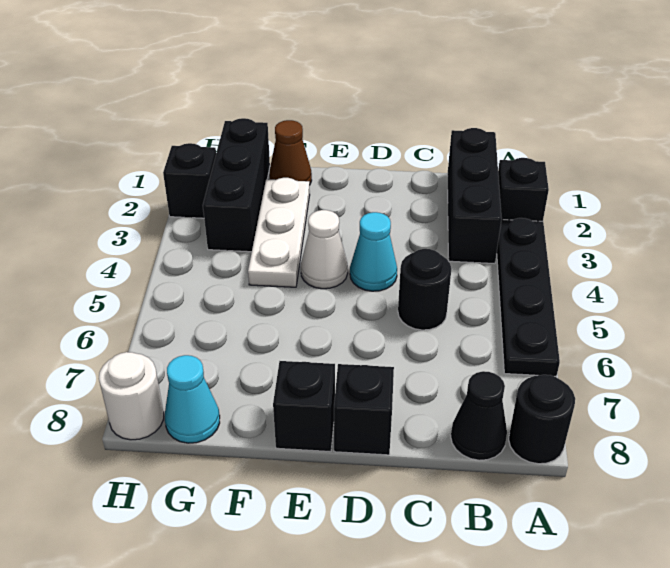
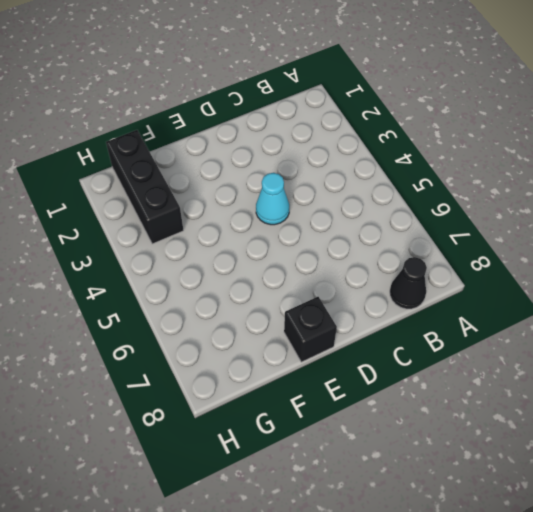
none -> black brick A2 level 1
none -> black plate A3:A6 level 1
none -> black round brick A8 level 1

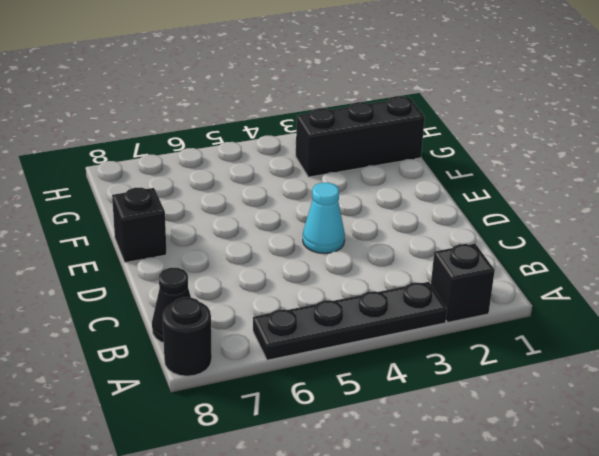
none -> black brick B1:B3 level 1
none -> black round brick C5 level 1
none -> black brick D8 level 1

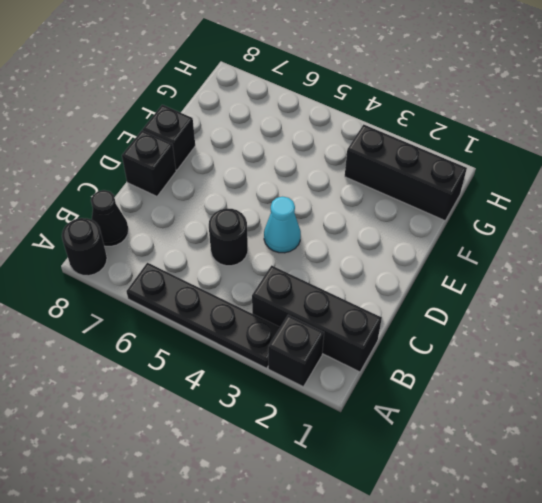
none -> white cone E4 level 1
none -> brown cone F1 level 1
none -> white plate F2:F4 level 1

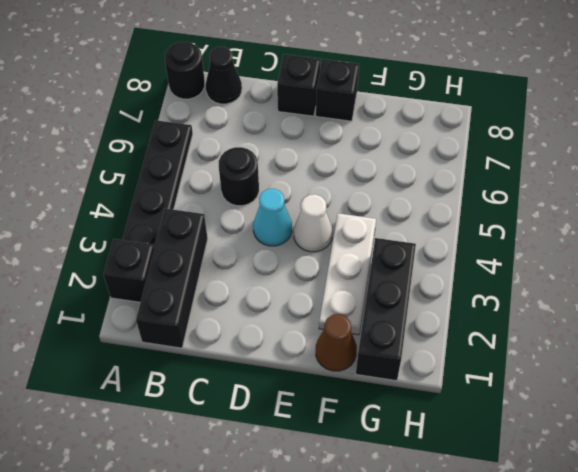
none -> cyan cone G8 level 1
none -> black brick H2 level 1
none -> white round brick H8 level 1

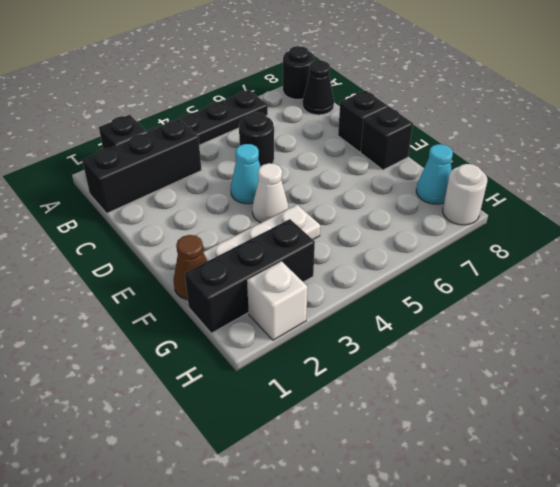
white brick H2 level 1 -> black brick H2 level 1

